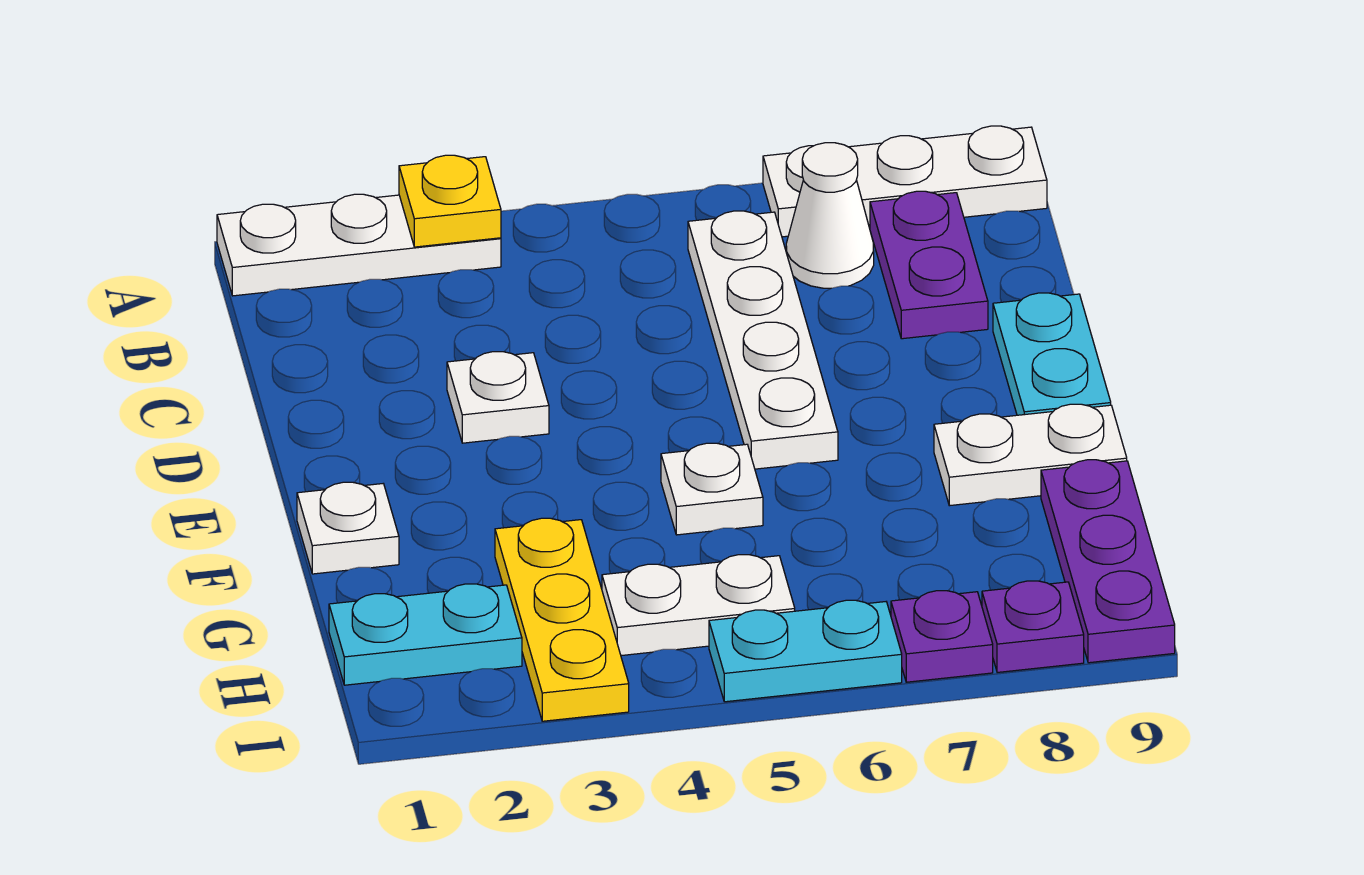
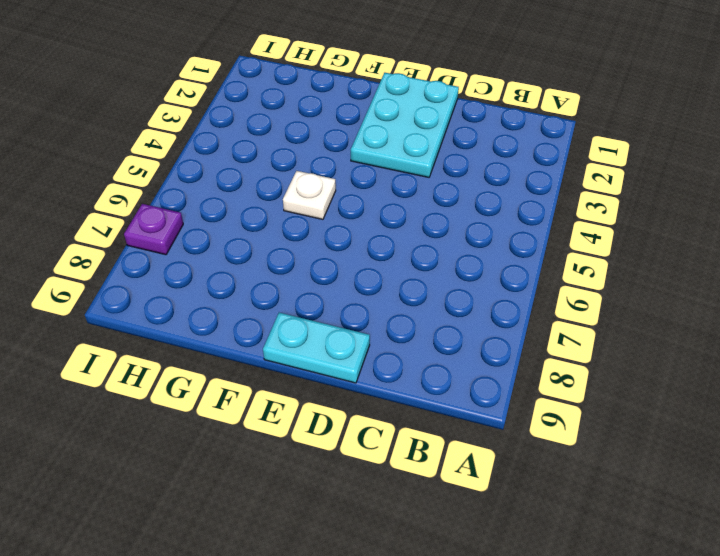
cyan plate D1:E3 level 1 -> white plate D3 level 1
none -> white plate A1:A3 level 1
none -> white plate A7:A9 level 1
none -> white plate B6:E6 level 1

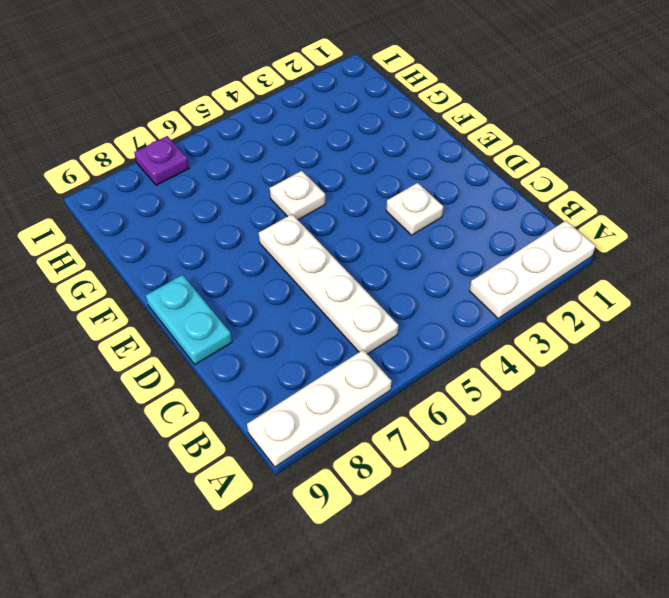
none -> white cone B7 level 1
none -> purple plate B8:C8 level 1
none -> white plate F1 level 1

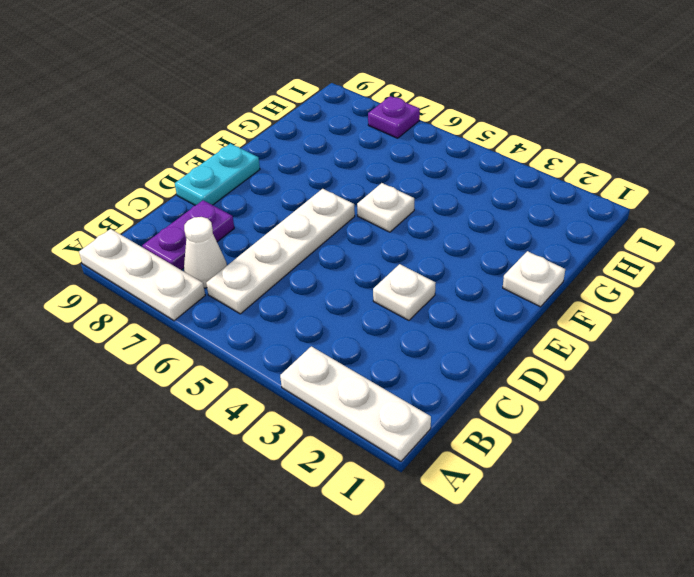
none -> white plate F8:F9 level 1
none -> yellow plate G3:I3 level 1
none -> purple plate G9:I9 level 1

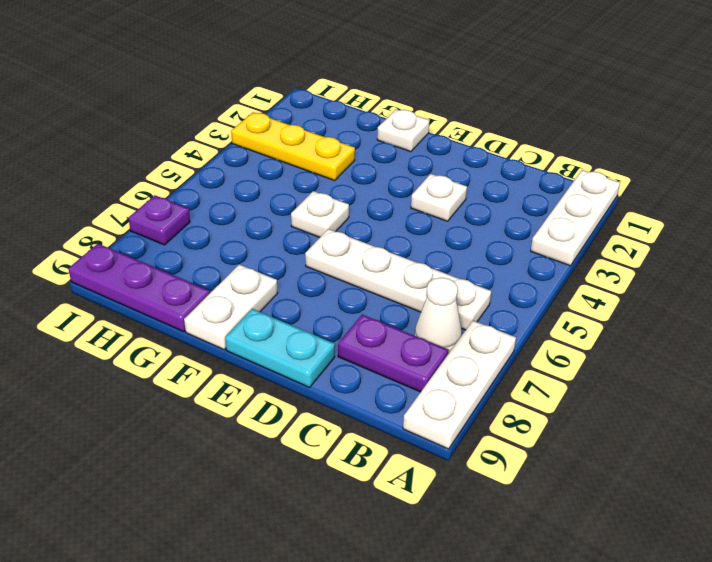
none -> cyan plate H1:H2 level 1
none -> white plate H4:H5 level 1
none -> cyan plate I5:I6 level 1

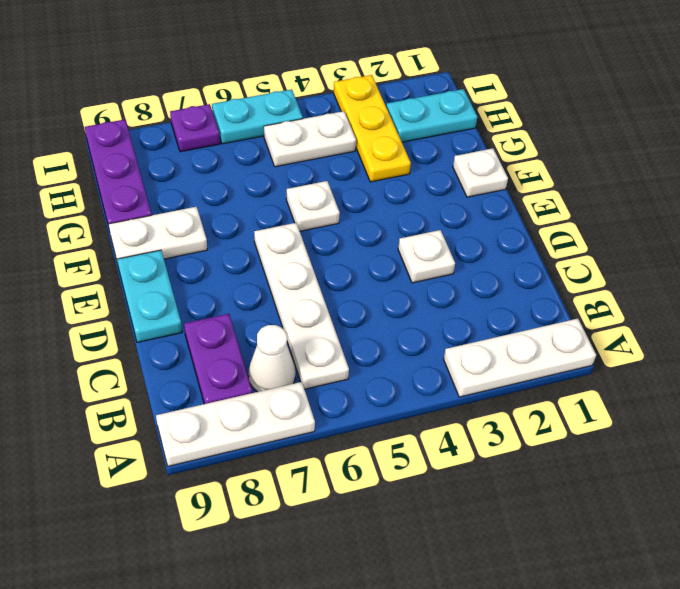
none -> purple plate I8 level 1
none -> yellow plate A3 level 2

